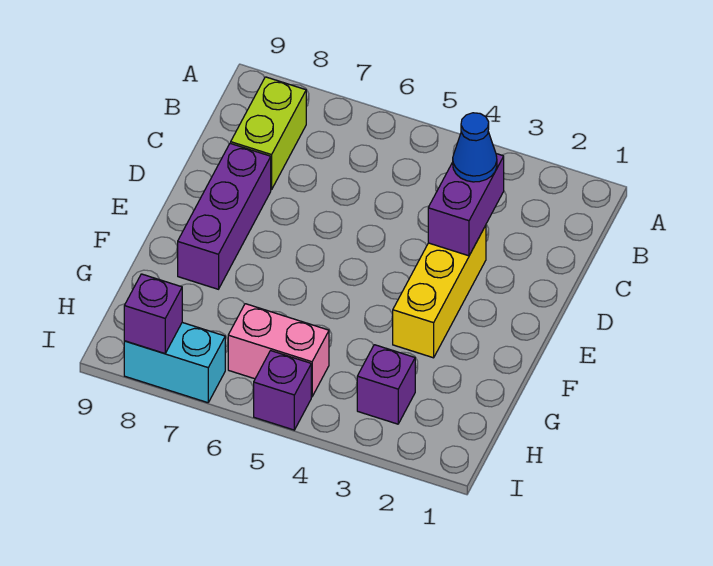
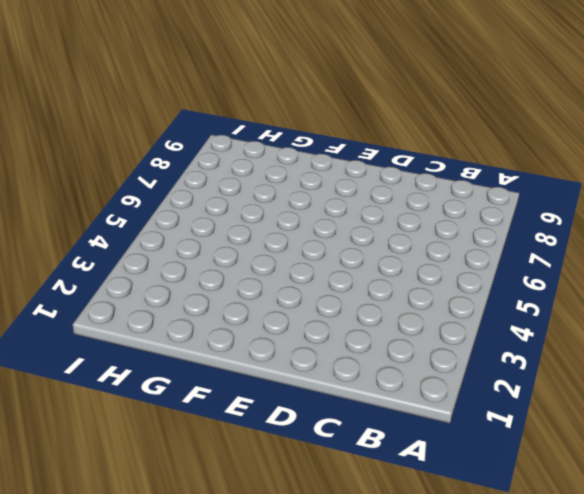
none -> lime brick B8:C8 level 1
none -> yellow brick D3:F3 level 1

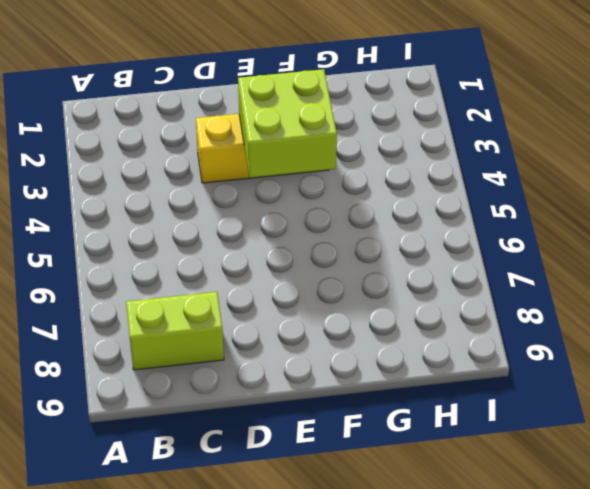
lime brick E3:F4 level 2 -> none
none -> purple brick D8:F8 level 1
none -> purple brick H3 level 1

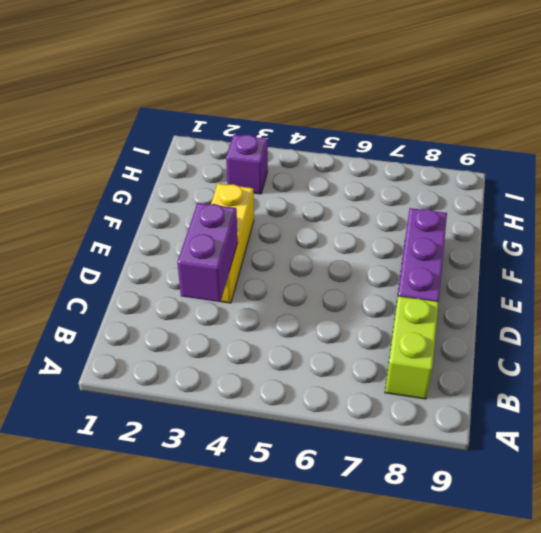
none -> pink brick H5:H6 level 1
none -> purple brick I5 level 1

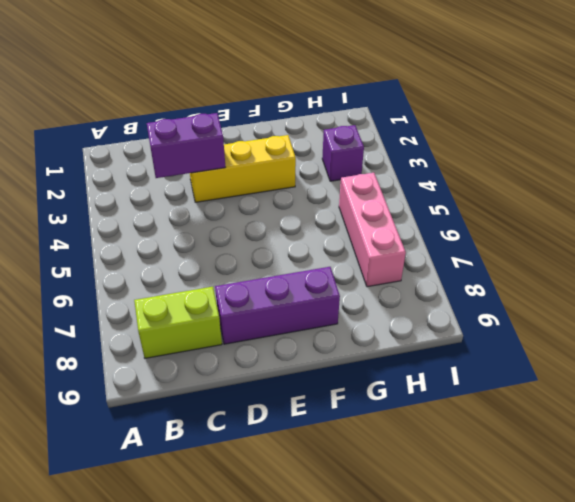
pink brick H5:H7 level 1 -> pink brick H5:H6 level 1
none -> purple brick I5 level 1
none -> cyan brick I7:I8 level 1

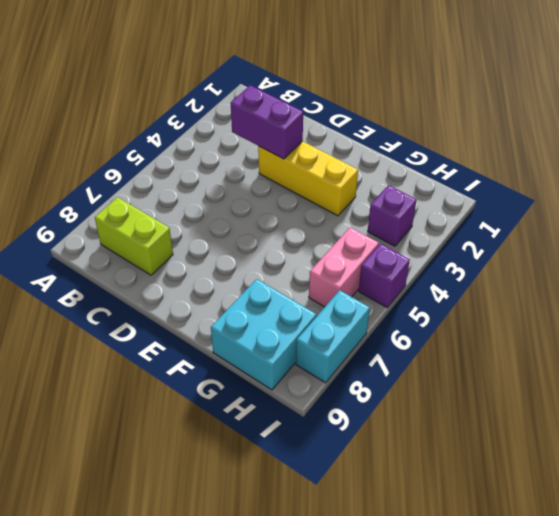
cyan brick G8:H9 level 1 -> none
none -> purple brick D8:F8 level 1
none -> purple brick I8 level 2

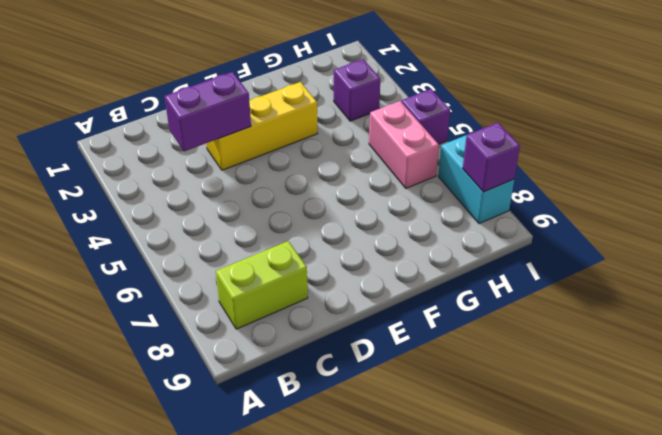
none -> purple brick D8:F8 level 1
none -> blue cone C3 level 3

